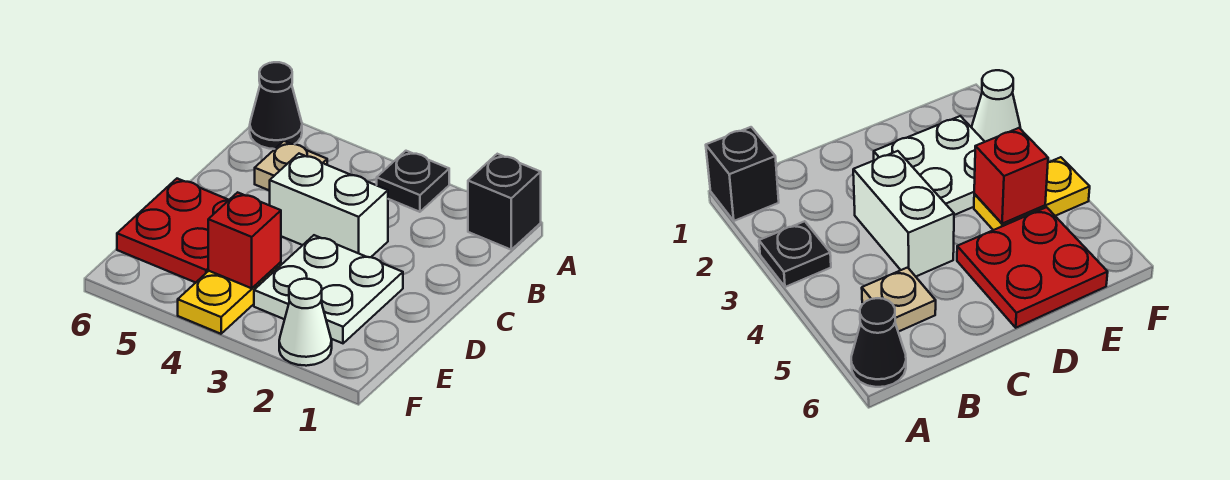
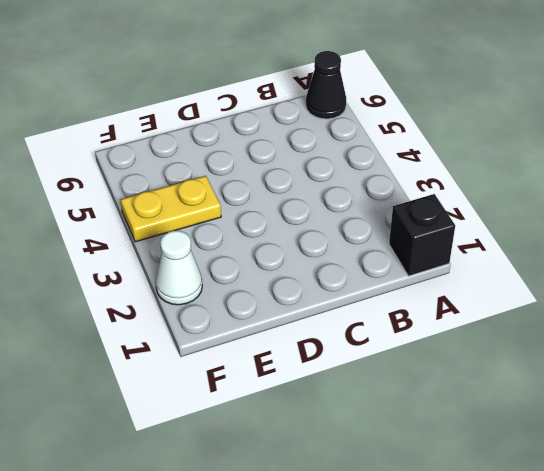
none -> black plate A3 level 1
none -> tan plate B5 level 1

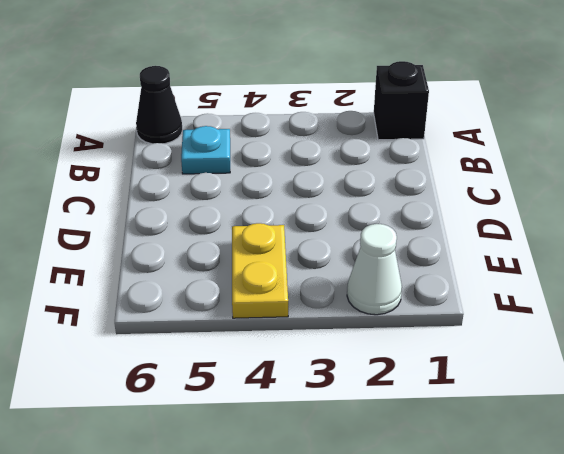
cyan plate B5 level 1 -> tan plate B5 level 1
none -> black plate A3 level 1
none -> white brick C3:C4 level 1

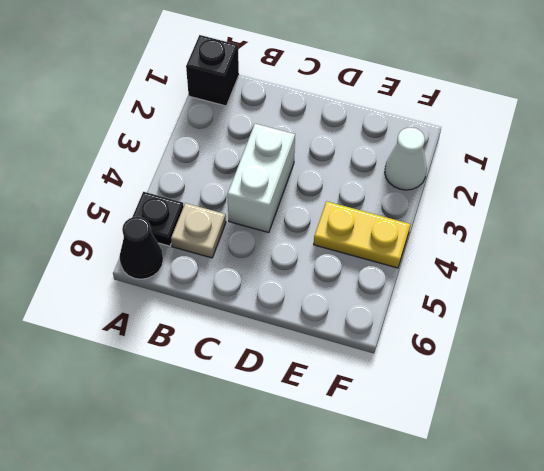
black plate A5 level 1 -> black plate A3 level 1
none -> white plate D2:E3 level 1
none -> red plate D5:E6 level 1

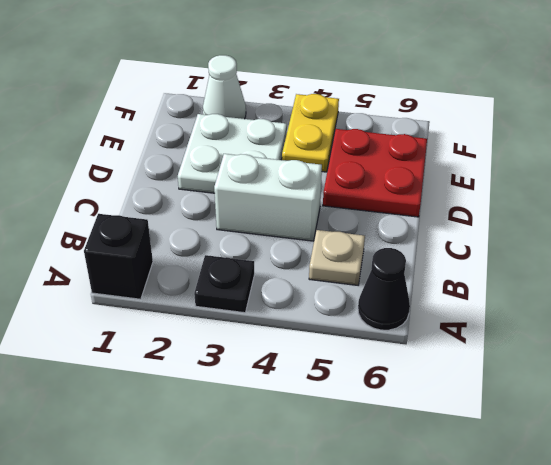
none -> red brick E4 level 2

